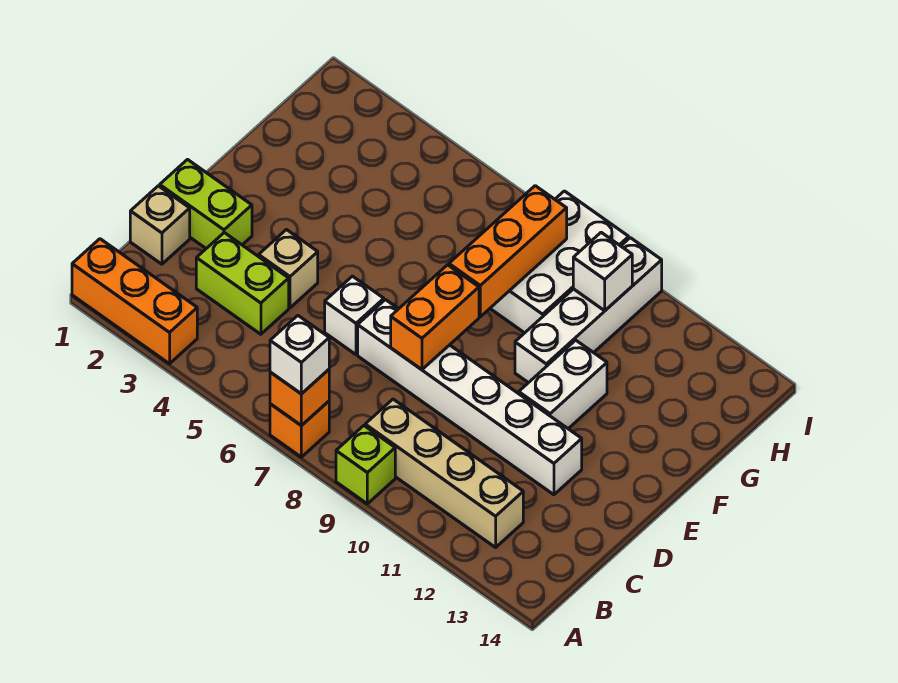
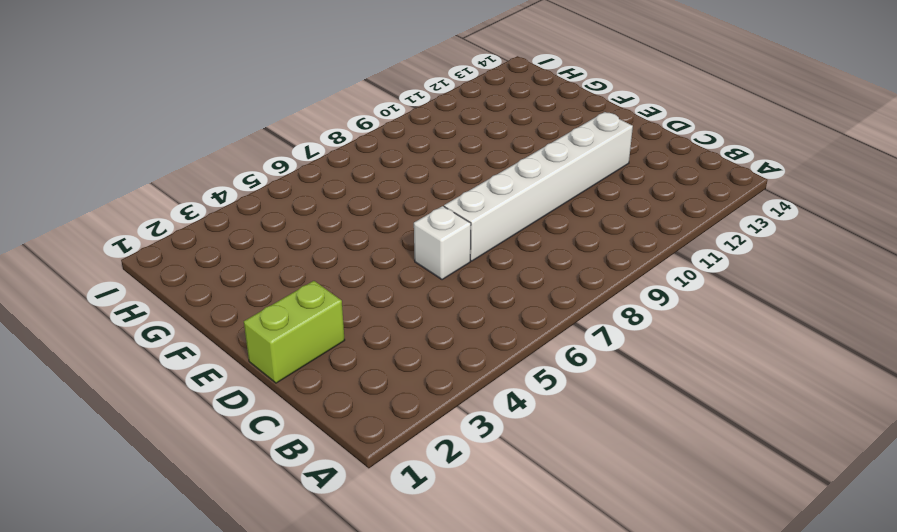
none -> orange brick A1:A3 level 1
none -> orange brick A7 level 1
none -> lime brick A9 level 1

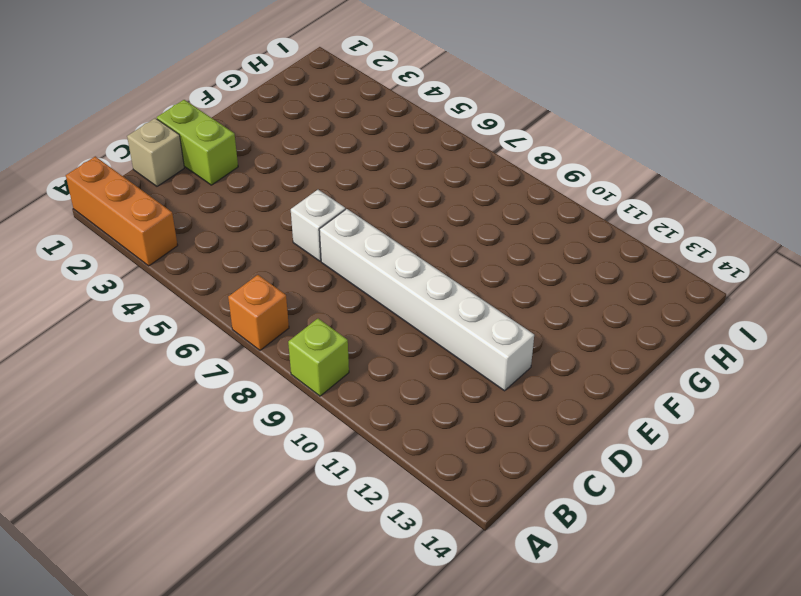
none -> tan brick B9:B12 level 1
none -> lime brick C3:C4 level 1
none -> tan brick D4 level 1

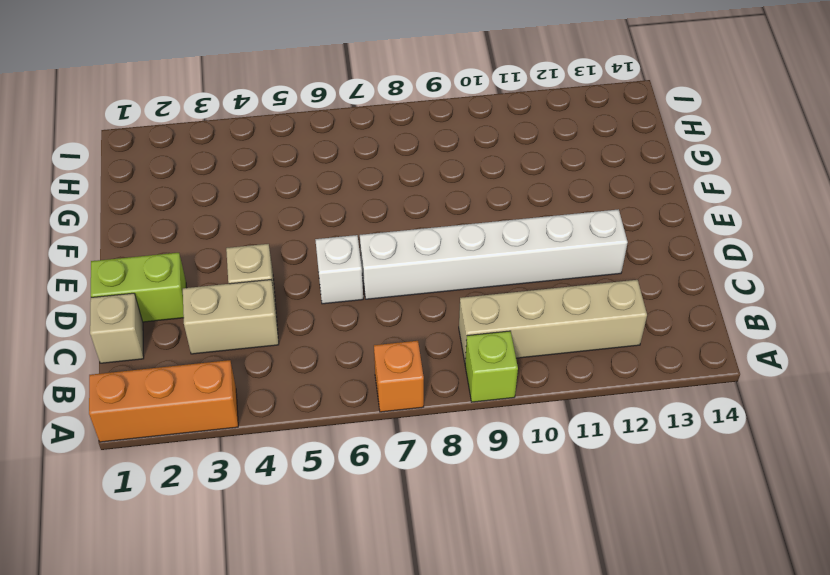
tan brick C3:C4 level 1 -> lime brick C3:C4 level 1
none -> white brick E11:F11 level 1
none -> white brick F10:I10 level 1
none -> white brick G8:I9 level 1

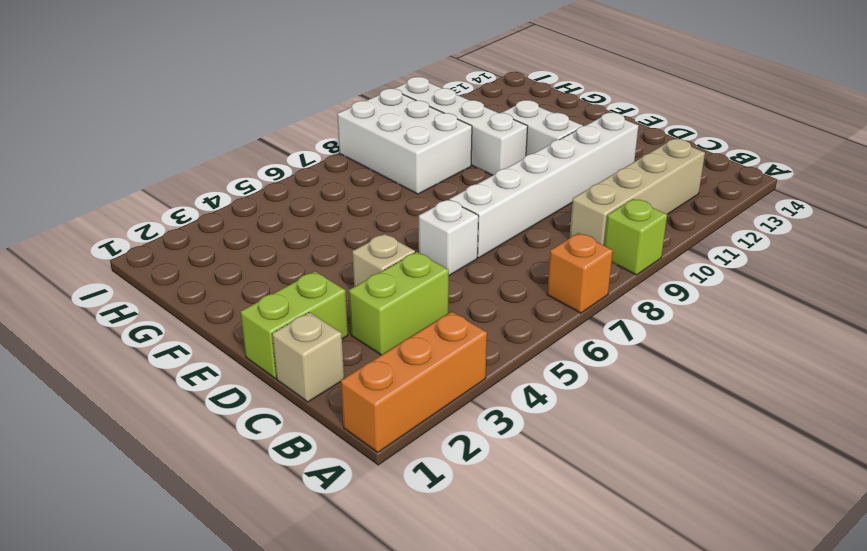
none -> orange brick A7 level 2
none -> orange brick D8:E8 level 2
none -> orange brick F8:H8 level 2

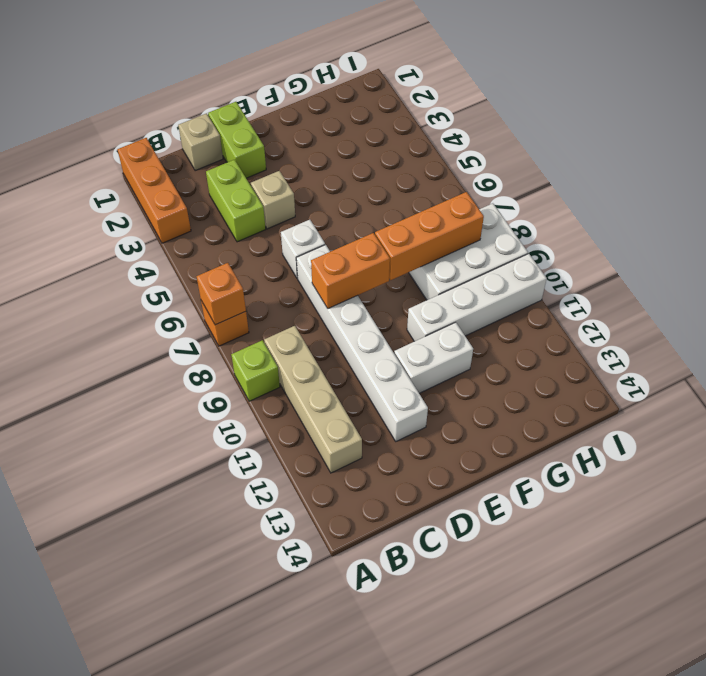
none -> white brick H10 level 2
none -> white brick A7 level 3

